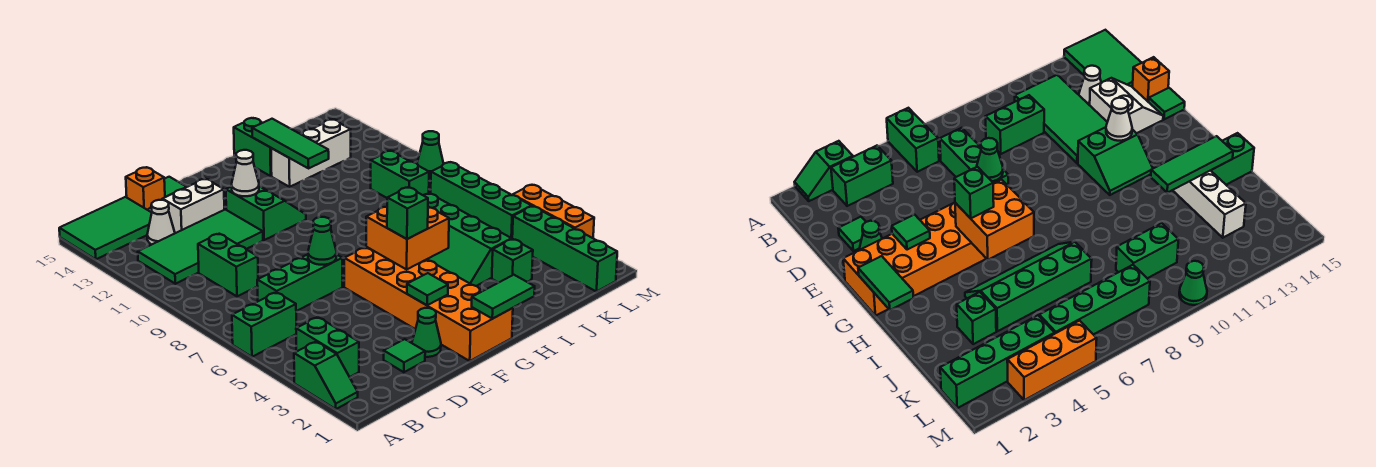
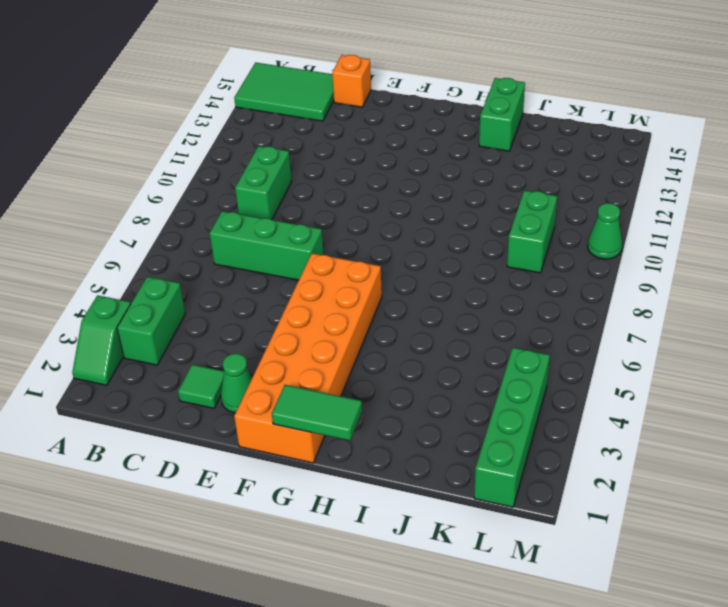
none -> green brick A6:B6 level 1
none -> green tile B11:E12 level 1
none -> white cone C13 level 1
none -> white slope D13:E14 level 1 top 13

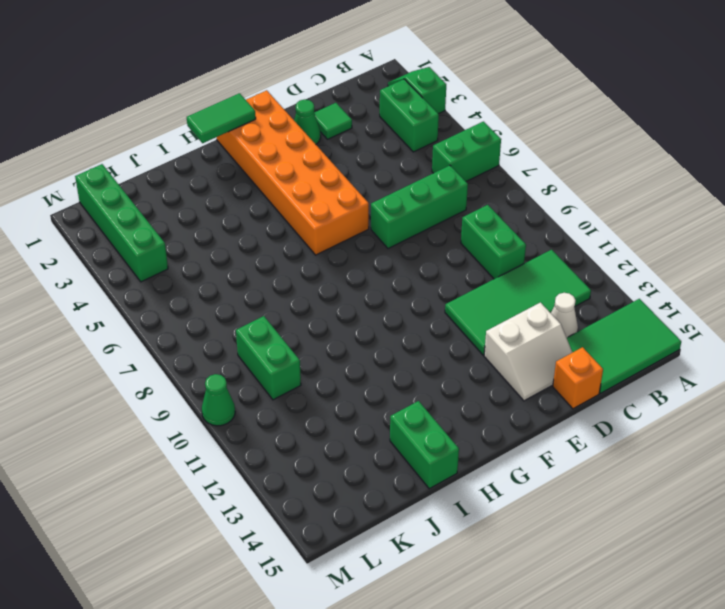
none -> green tile E15 level 1
none -> green slope F11:G12 level 1 top F
none -> green slope I4:J7 level 1 top J
none -> white brick I13:K13 level 1

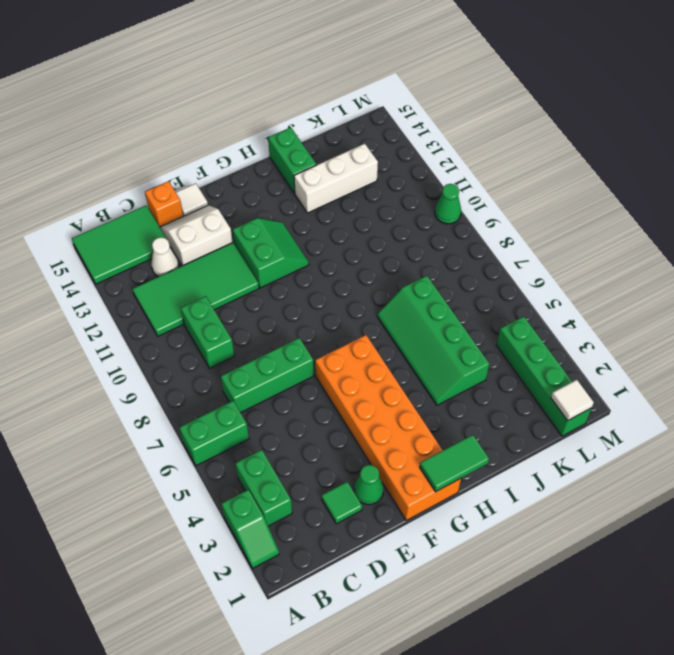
white tile E15 level 1 -> green tile E15 level 1
white tile L1 level 2 -> none
none -> green brick J3 level 1
none -> green brick K9:K10 level 1
none -> green brick L5:L8 level 1
none -> orange brick M3:M5 level 1

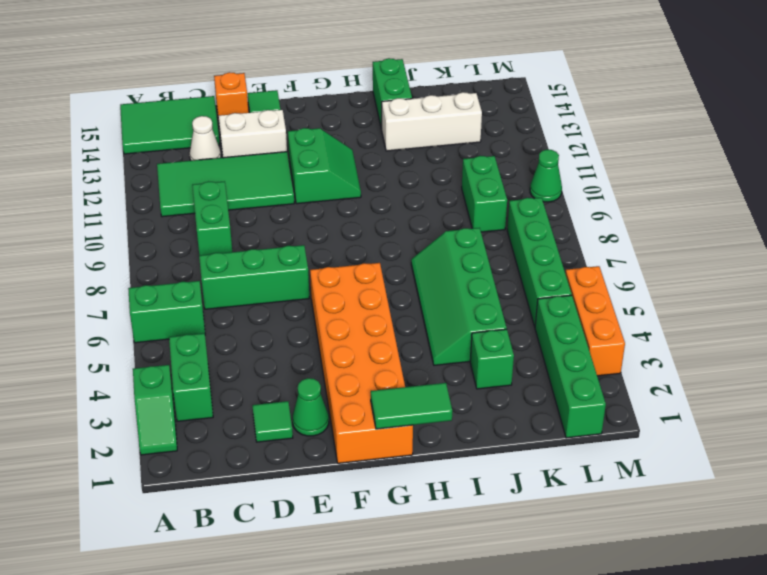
none -> green cone E7 level 2
none -> green tile F3 level 2
none -> white cone F12 level 2
none -> orange brick G5:H6 level 2

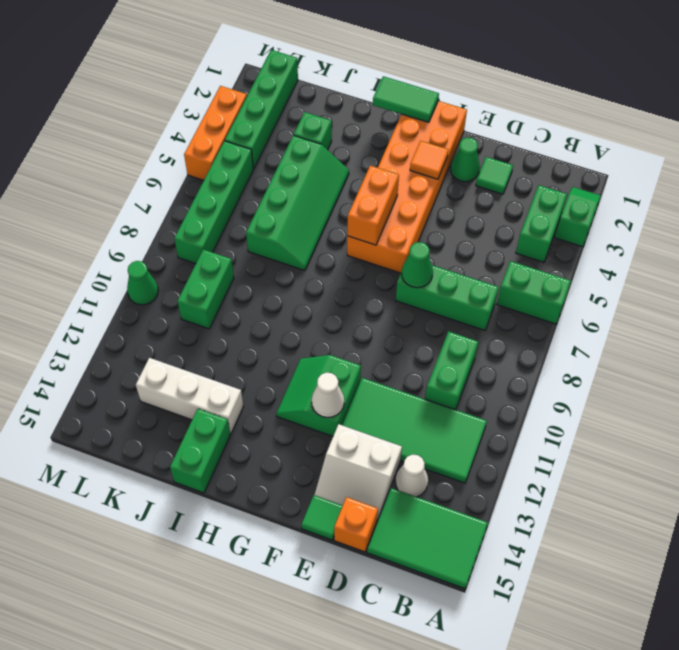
orange tile F3 level 2 -> green tile F3 level 2
orange brick G5:G6 level 2 -> orange brick G5:H6 level 2
none -> green tile I12:I14 level 2
none -> green brick G5 level 3

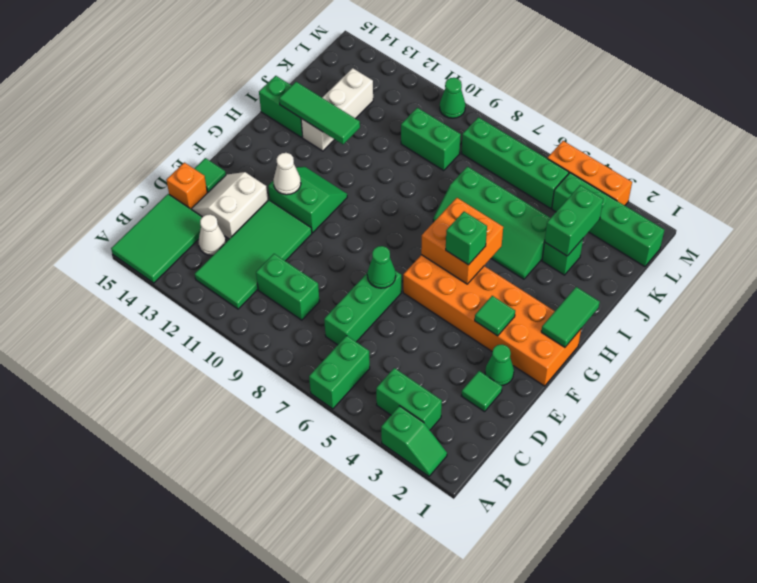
green brick J3:K3 level 2 -> none

